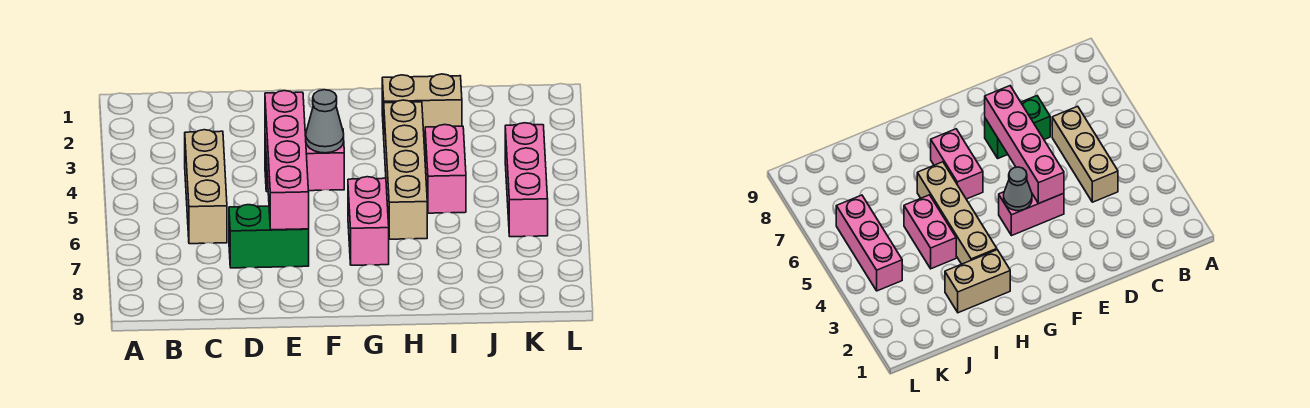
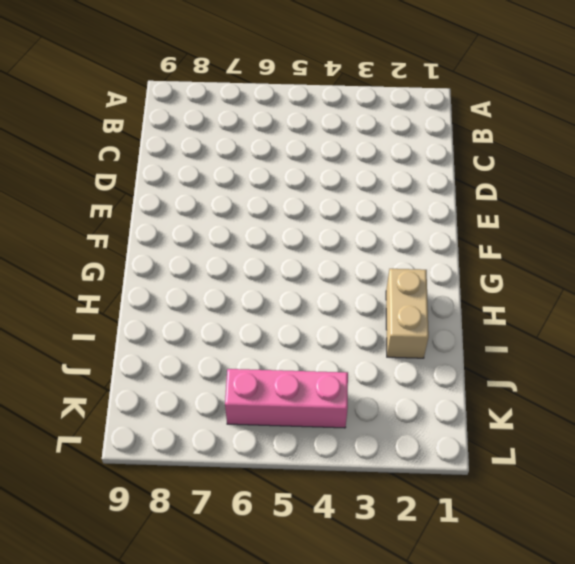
none -> tan brick C4:C6 level 1
none -> green brick D7:E7 level 1

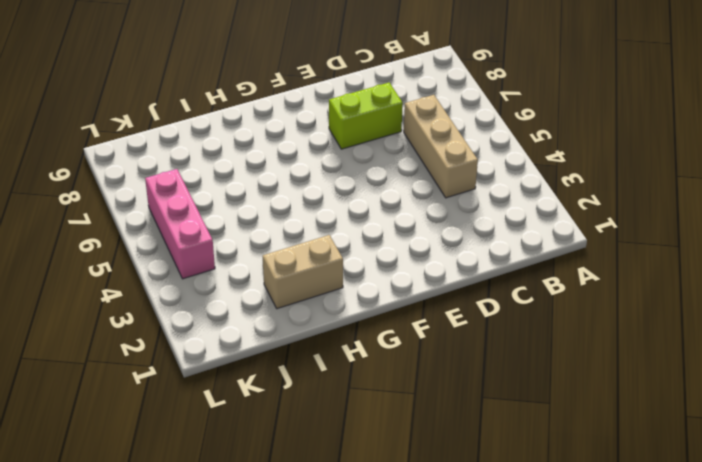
lime brick D7:E7 level 1 -> green brick D7:E7 level 1
none -> pink brick E4:F4 level 1
none -> pink brick G6:G7 level 1

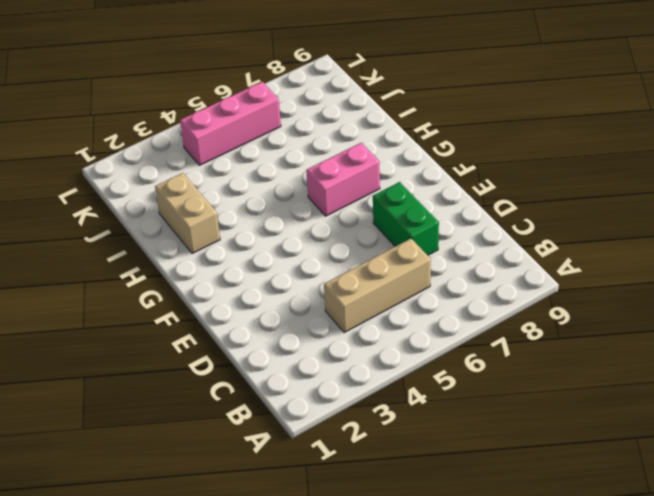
none -> pink brick E4:F4 level 1
none -> tan brick H3:H6 level 1

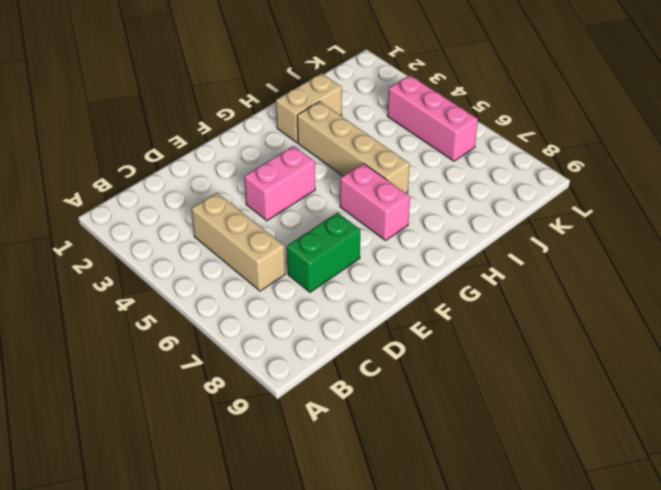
none -> pink brick I4:I5 level 1
none -> pink brick E4:E7 level 2

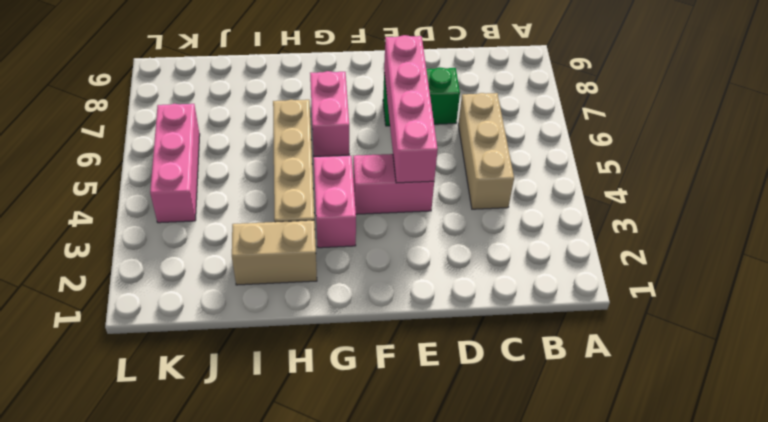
pink brick G3:G4 level 1 -> pink brick I4:I5 level 1
none -> grey cone F4 level 2

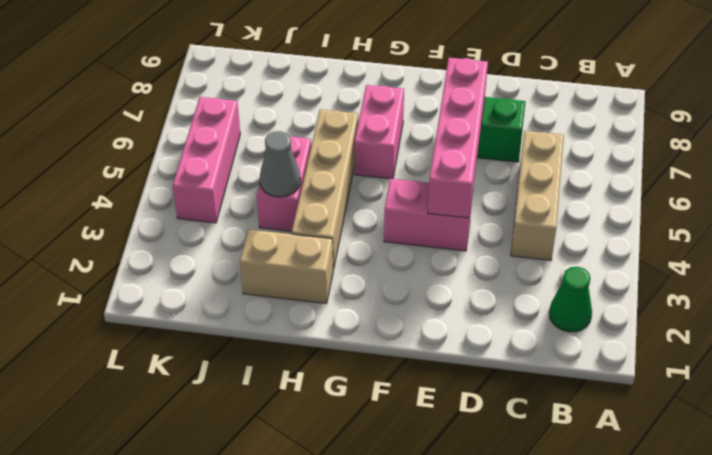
green cone B2 level 1 -> none
grey cone I4 level 2 -> grey cone F4 level 2

